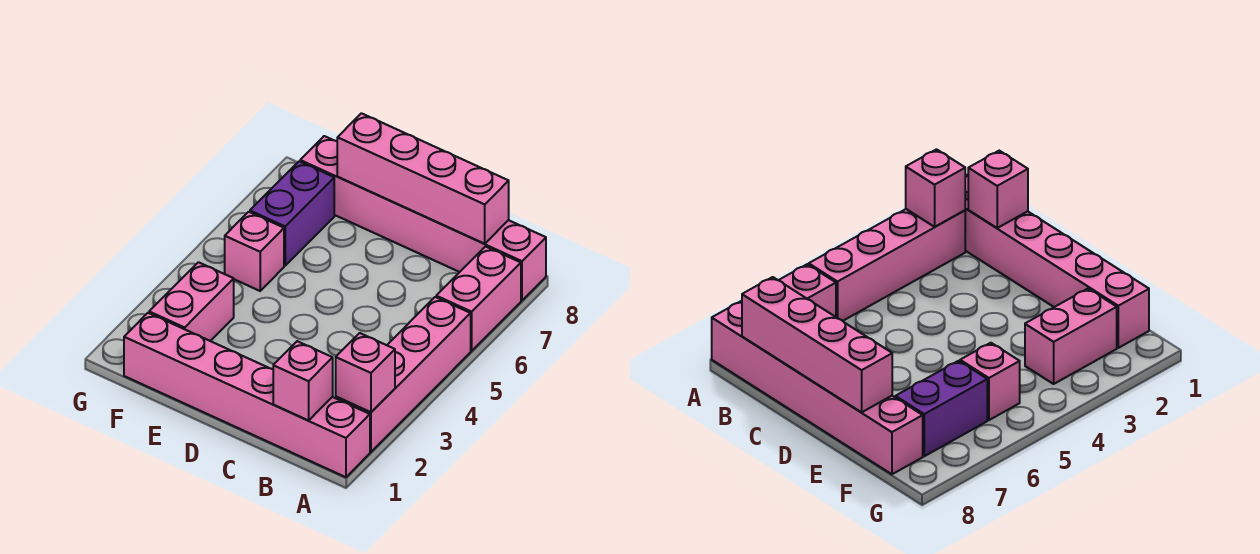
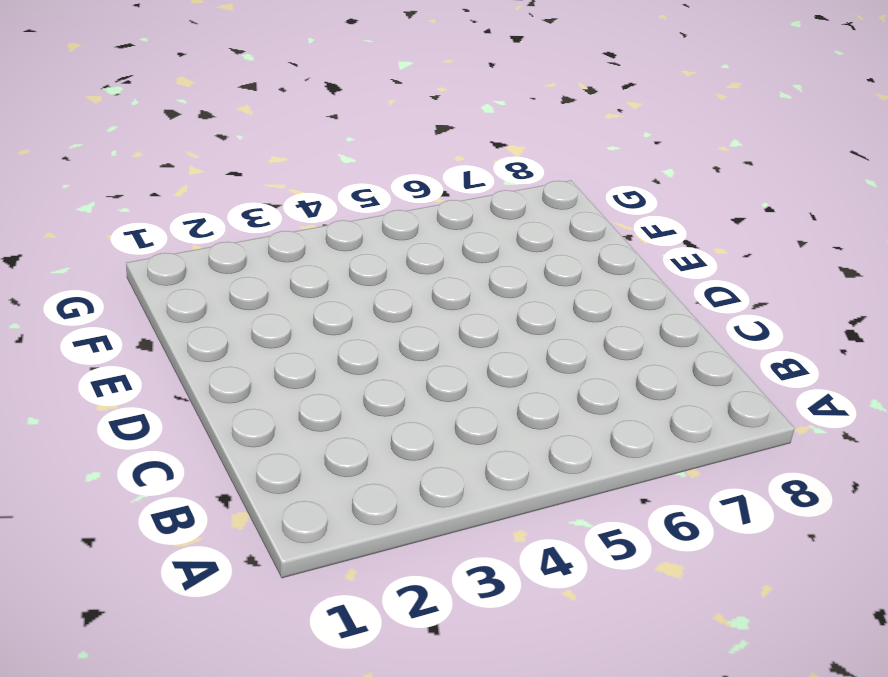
none -> pink brick A1:F1 level 1
none -> pink brick A2:A5 level 1

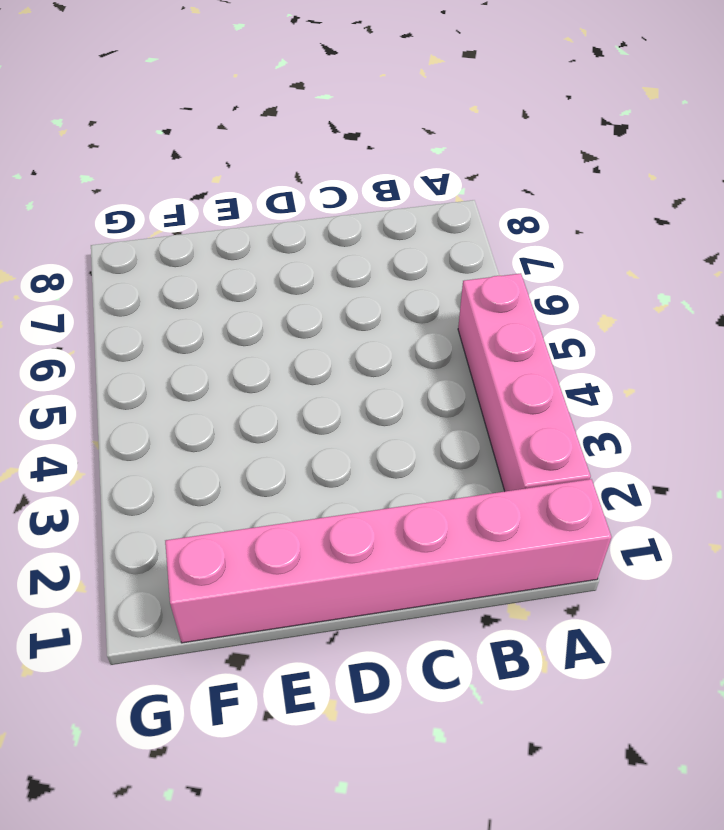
none -> pink brick A6:A7 level 1
none -> pink brick A8:F8 level 1

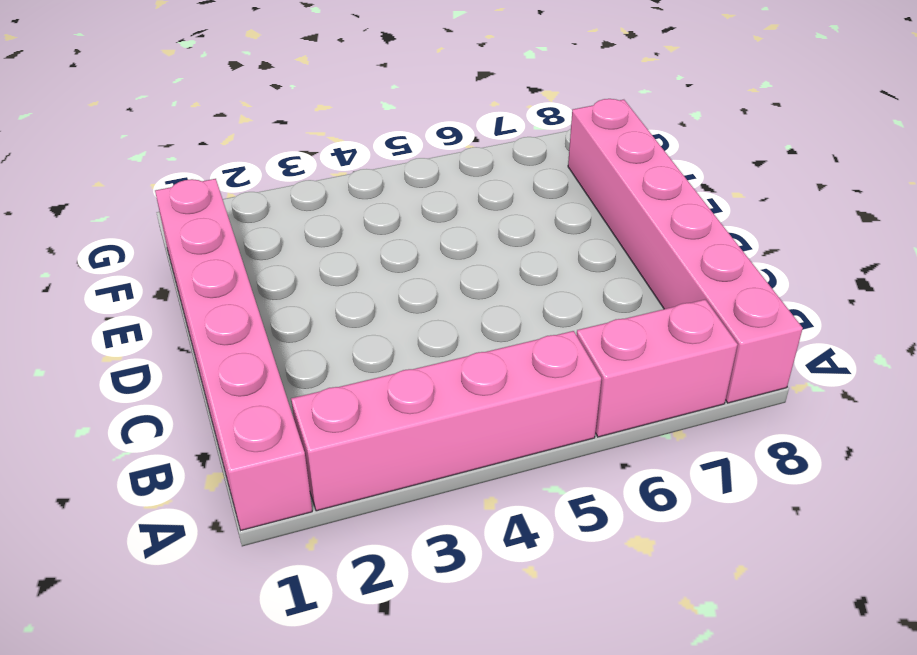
none -> pink brick F2:F3 level 1
none -> pink brick F5 level 1

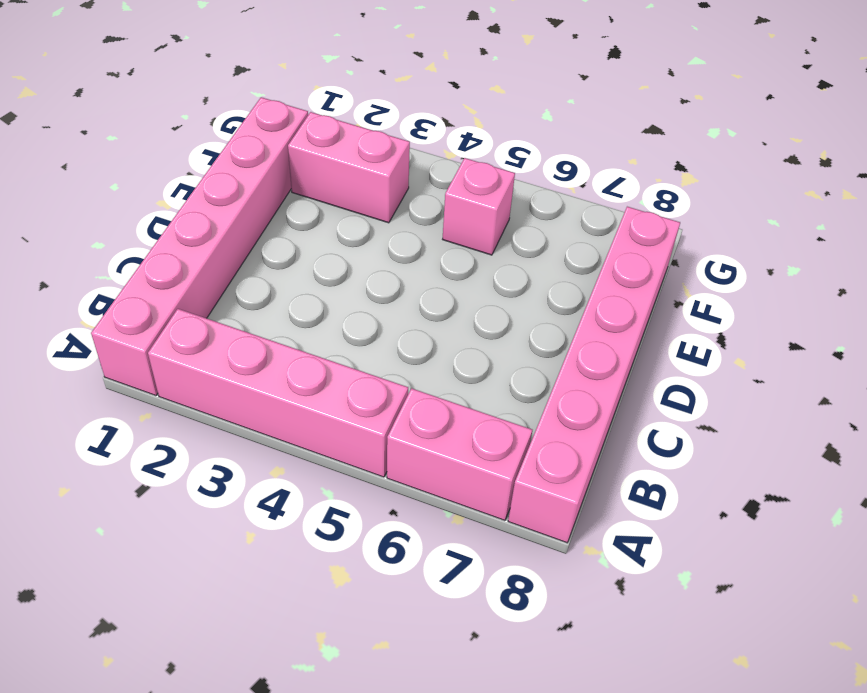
none -> purple brick F6:F7 level 1
none -> pink brick A2 level 2

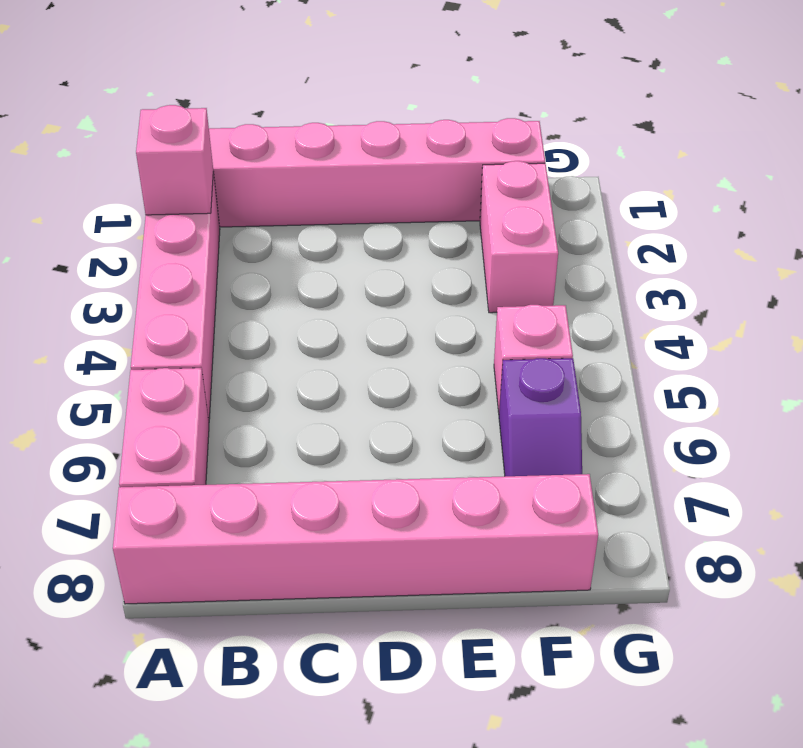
purple slope F6:F7 level 1 top 6 -> purple brick F6:F7 level 1
none -> pink brick B1 level 2
none -> pink brick B8:E8 level 2

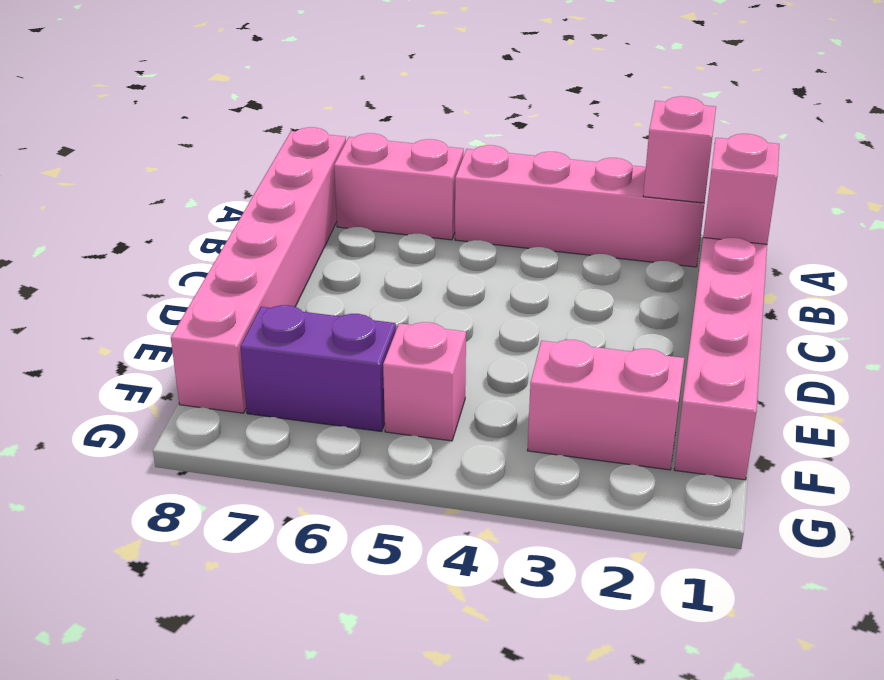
none -> pink brick B8:E8 level 2

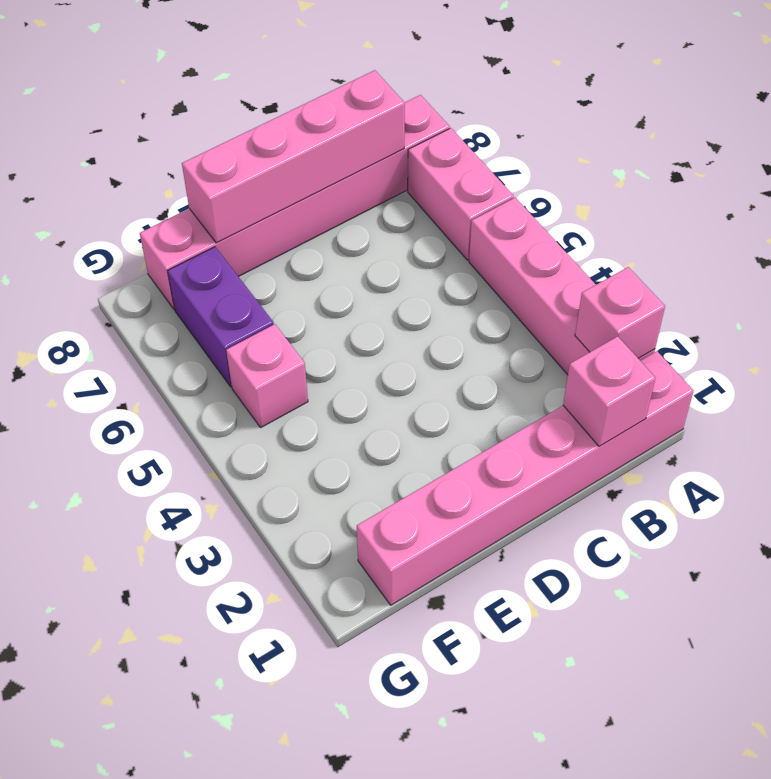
none -> pink brick F2:F3 level 1

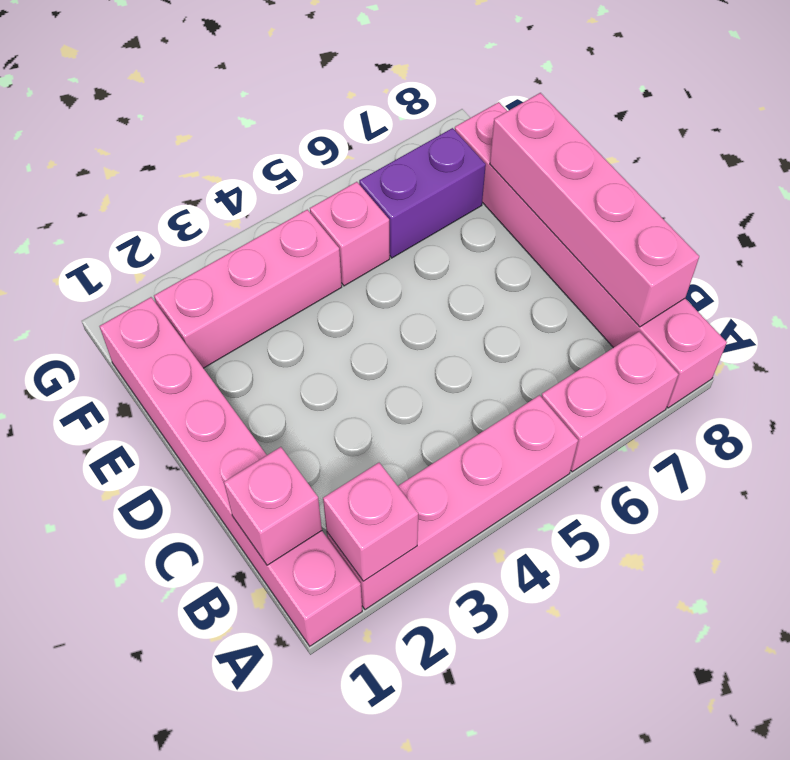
pink brick F2:F4 level 1 -> pink brick F2:F3 level 1

